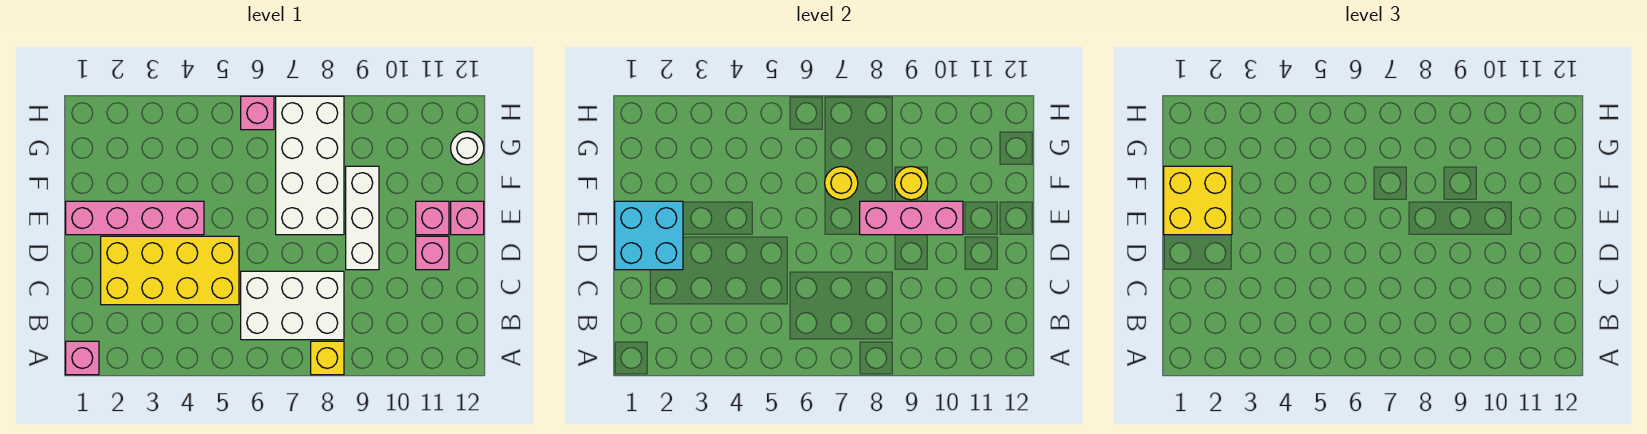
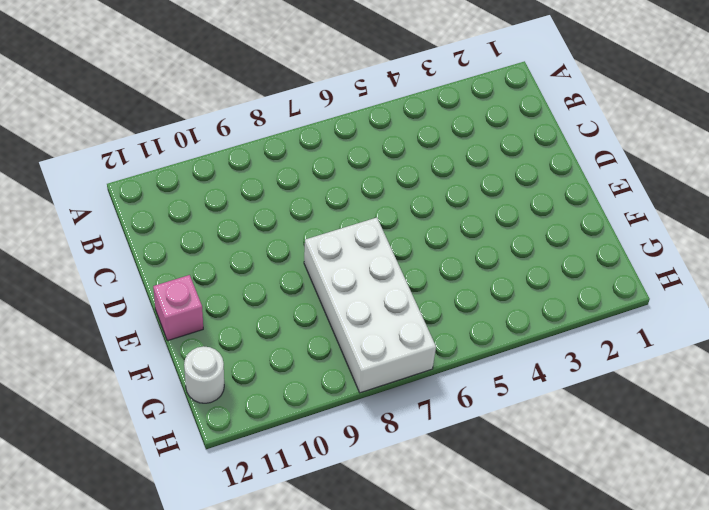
none -> pink brick A1 level 1
none -> yellow brick A8 level 1
none -> white brick B6:C8 level 1

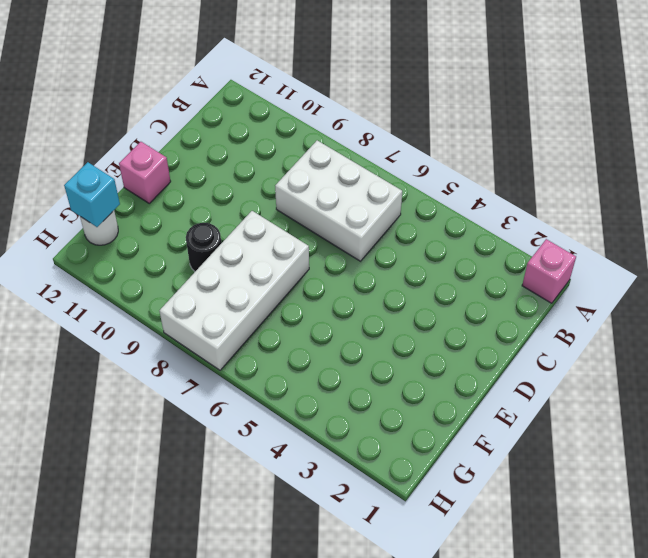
black round brick F9 level 1 -> white brick D9:F9 level 1
cyan brick G12 level 2 -> none
none -> yellow brick A8 level 1
none -> yellow brick C2:D5 level 1
none -> pink brick D11 level 1

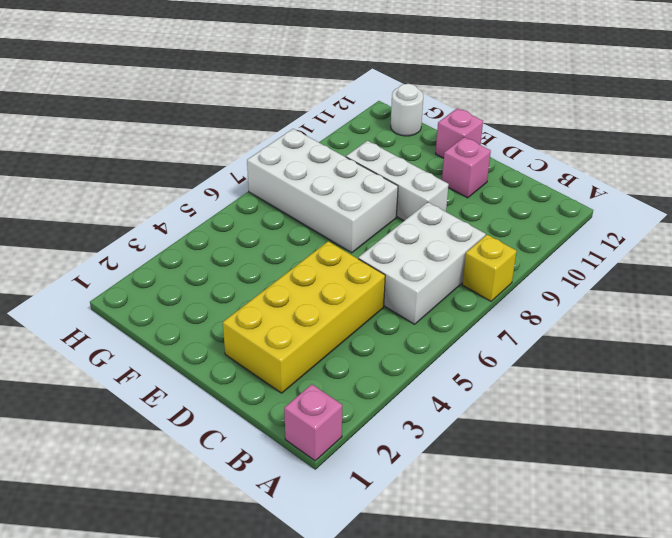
none -> pink brick E1:E4 level 1
none -> pink brick E11 level 1
none -> pink brick H6 level 1

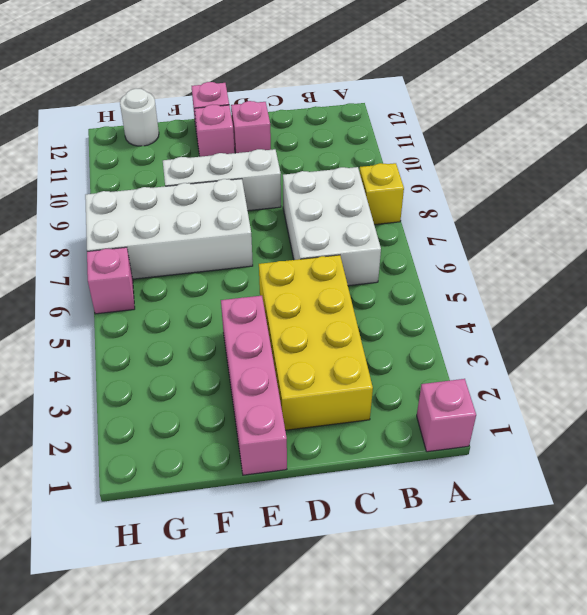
none -> cyan brick D1:E2 level 2
none -> pink brick E8:E10 level 2
none -> yellow round brick F7 level 2

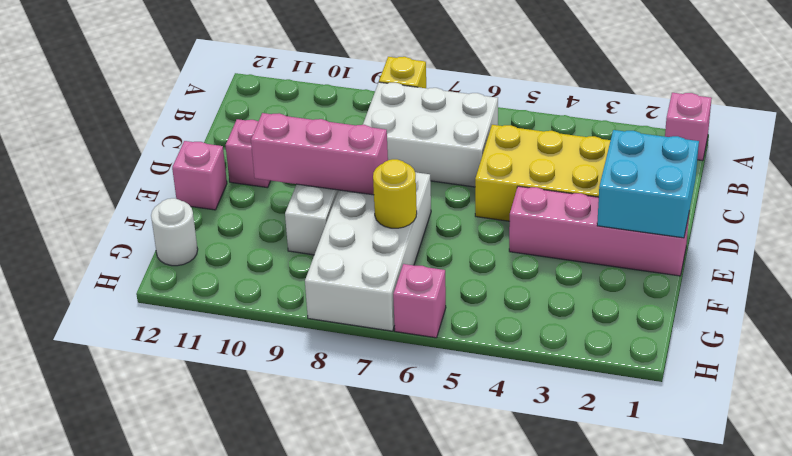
none -> pink brick E11 level 1
none -> yellow round brick F9 level 2
none -> yellow brick E1:F2 level 3

